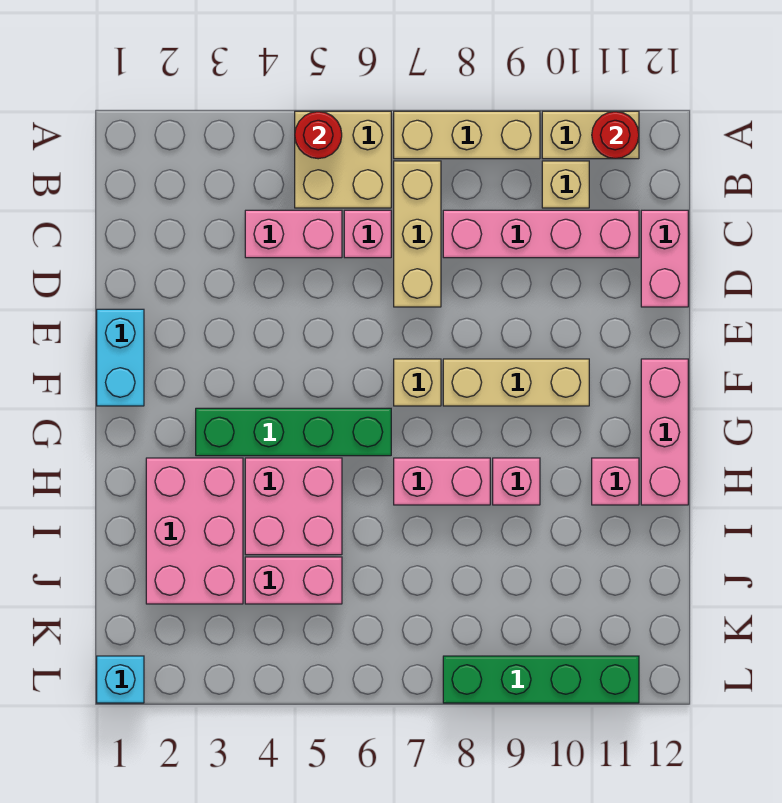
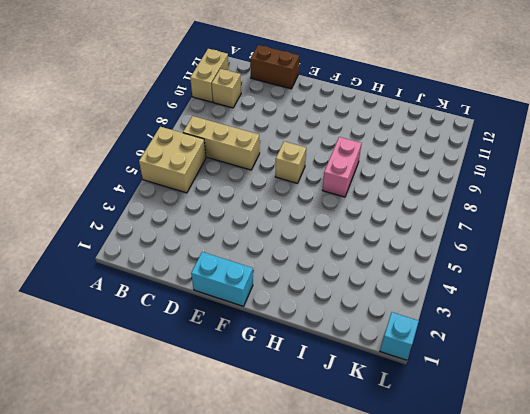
brown brick C12:D12 level 1 -> pink brick C12:D12 level 1
none -> tan brick A7:A9 level 1
none -> pink brick C4:C5 level 1
none -> pink brick C6 level 1

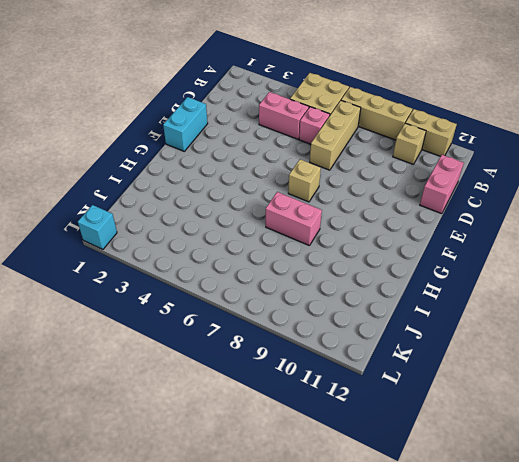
none -> pink brick C8:C11 level 1
none -> tan brick F8:F10 level 1
none -> pink brick F12:H12 level 1

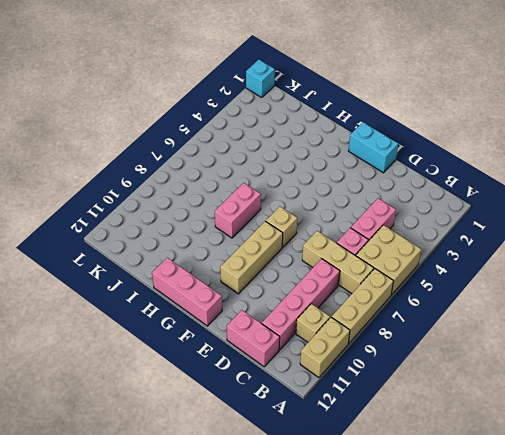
none -> green brick G3:G6 level 1
none -> pink brick H2:J3 level 1
none -> pink brick H4:I5 level 1

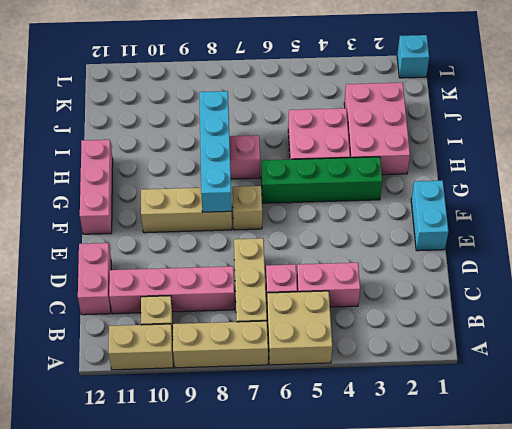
cyan brick F8:I8 level 2 -> none
none -> pink brick H9 level 1
none -> pink brick H11 level 1
none -> pink brick J4:J5 level 1

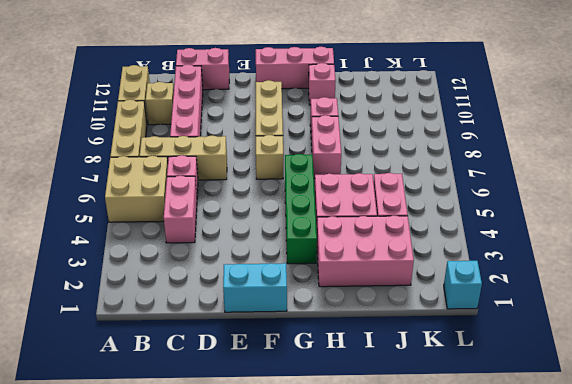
none -> green brick L8:L11 level 1
none -> red round brick A5 level 2
none -> red round brick A11 level 2

